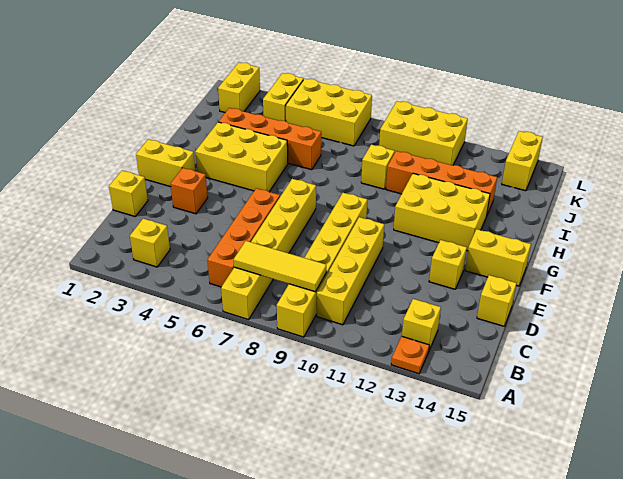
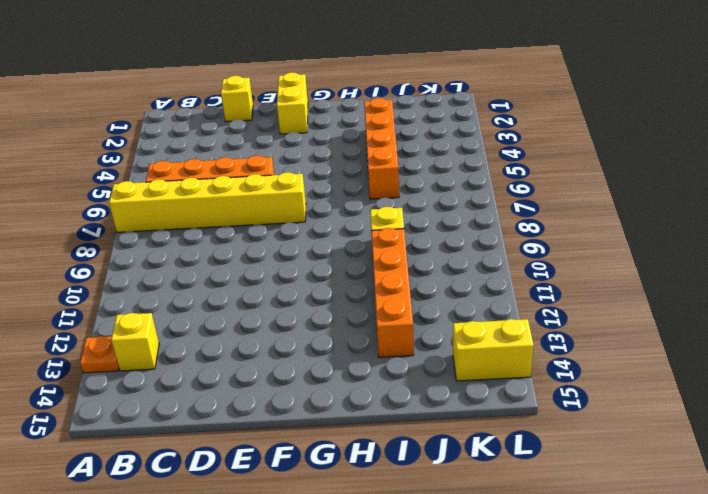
none -> yellow brick A9:F9 level 1
none -> yellow brick B3 level 1
none -> yellow brick B10:E10 level 1

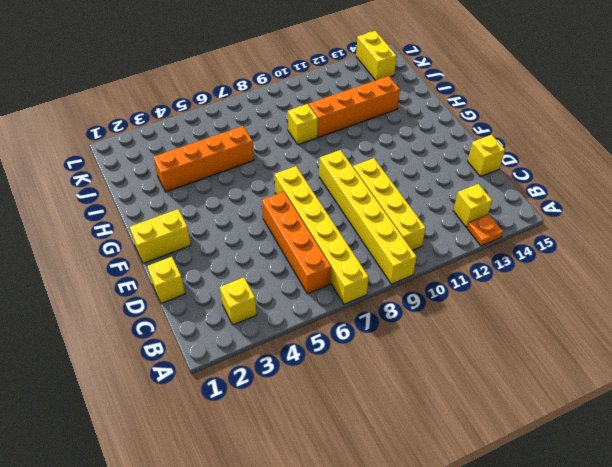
none -> orange brick E3 level 1
none -> yellow brick E13 level 1
none -> yellow brick F14:F15 level 1

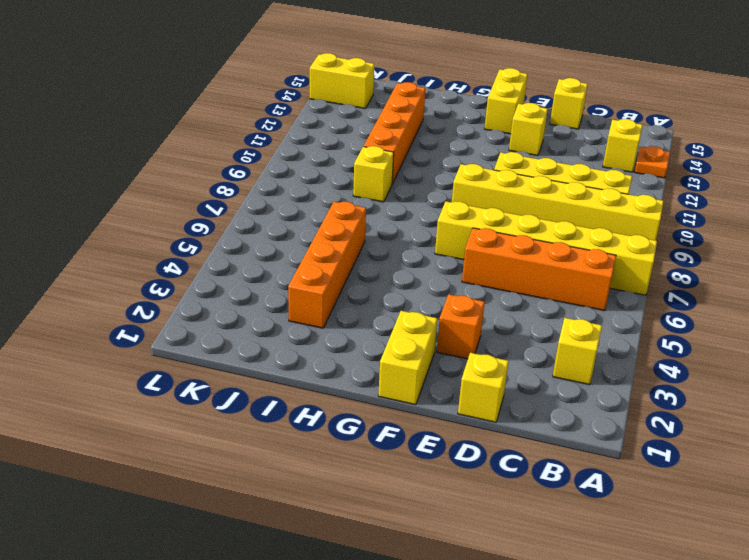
none -> yellow brick G3:H5 level 1
none -> yellow brick G11:H13 level 1
none -> yellow brick K2:L2 level 1

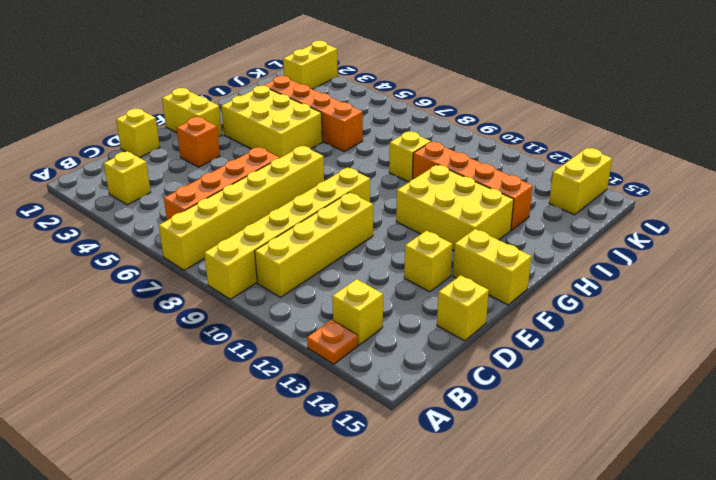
none -> yellow brick K4:L4 level 1
none -> yellow brick K5:L7 level 1
none -> yellow brick K9:L11 level 1

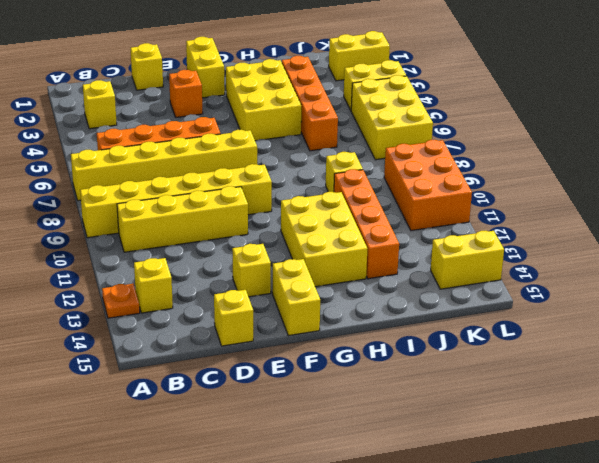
orange brick K9:L11 level 1 -> yellow brick K9:L11 level 1
none -> yellow tile B7:B9 level 2

